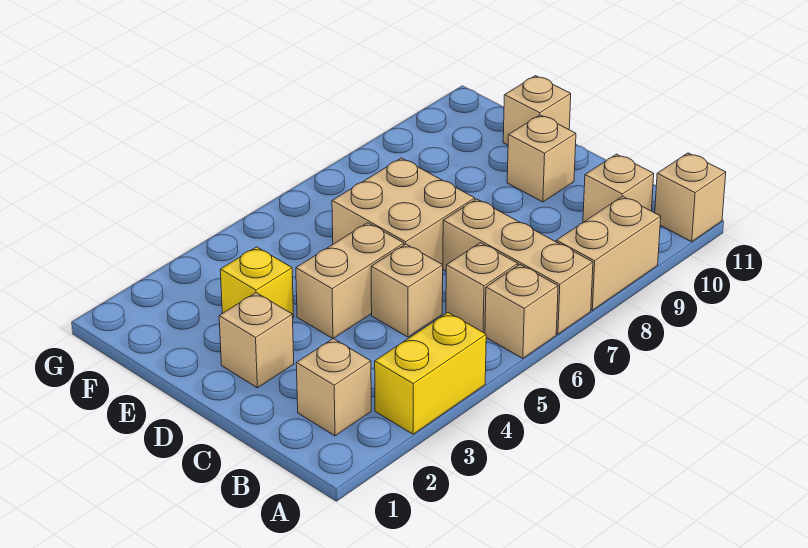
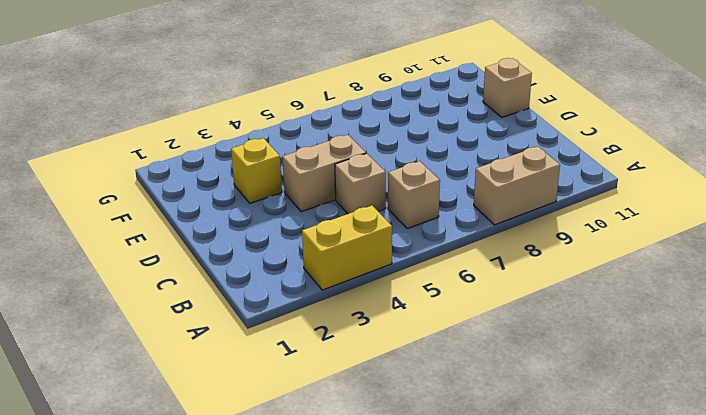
none -> tan brick A6 level 1
none -> tan brick A7:C7 level 1
none -> tan brick A11 level 1

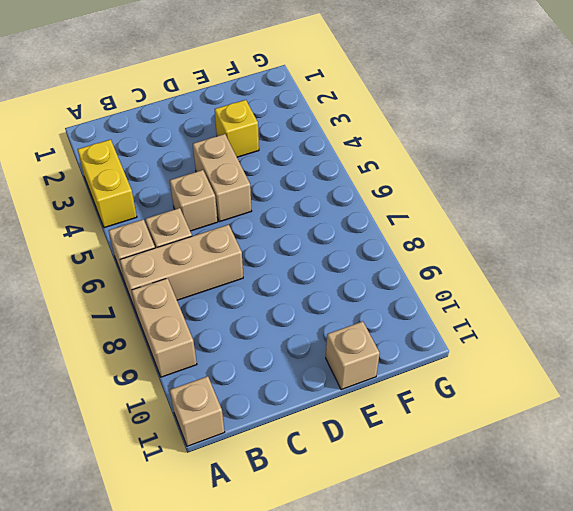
none -> tan brick B2 level 1
none -> tan brick B10 level 1
none -> tan brick D2 level 1

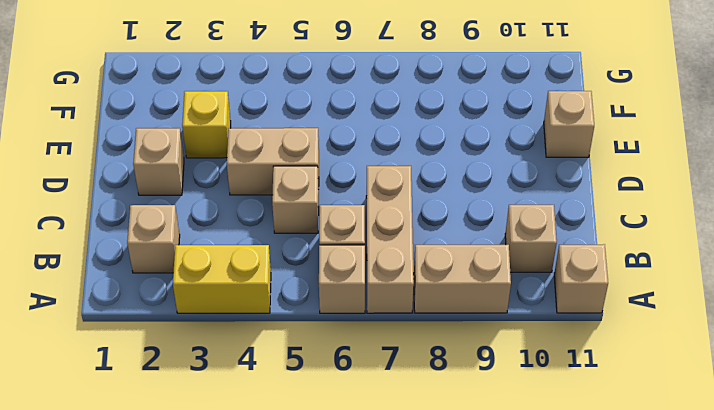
none -> tan brick D6:E7 level 1
none -> tan brick D10 level 1

